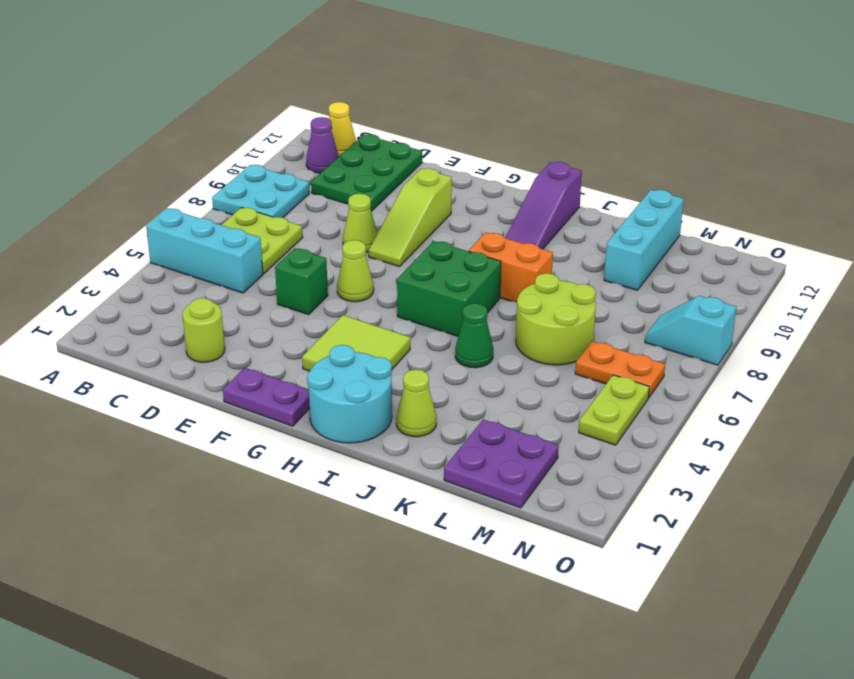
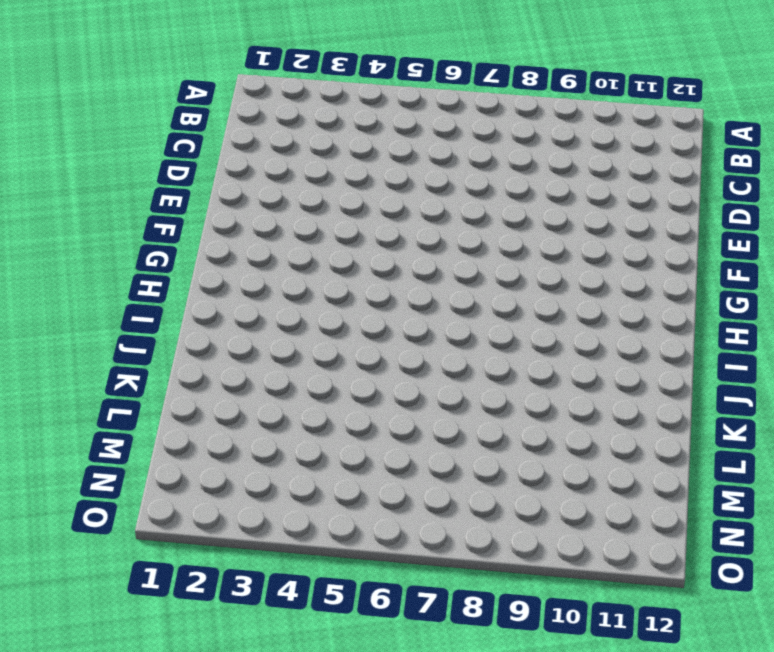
none -> cyan brick A5:C5 level 1
none -> cyan plate A8:B9 level 1
none -> lime plate B6:C7 level 1

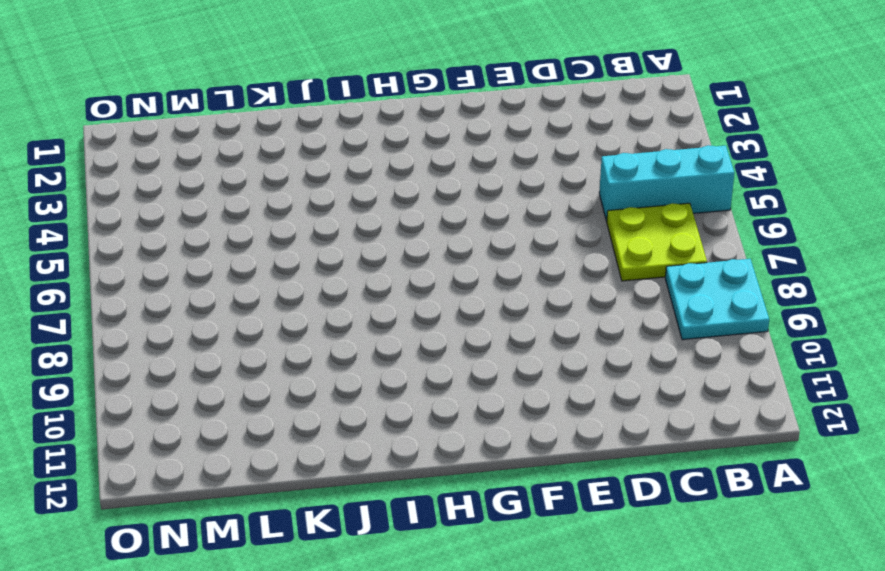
none -> purple cone B11 level 1
none -> yellow cone B12 level 1
none -> green plate C10:D12 level 1

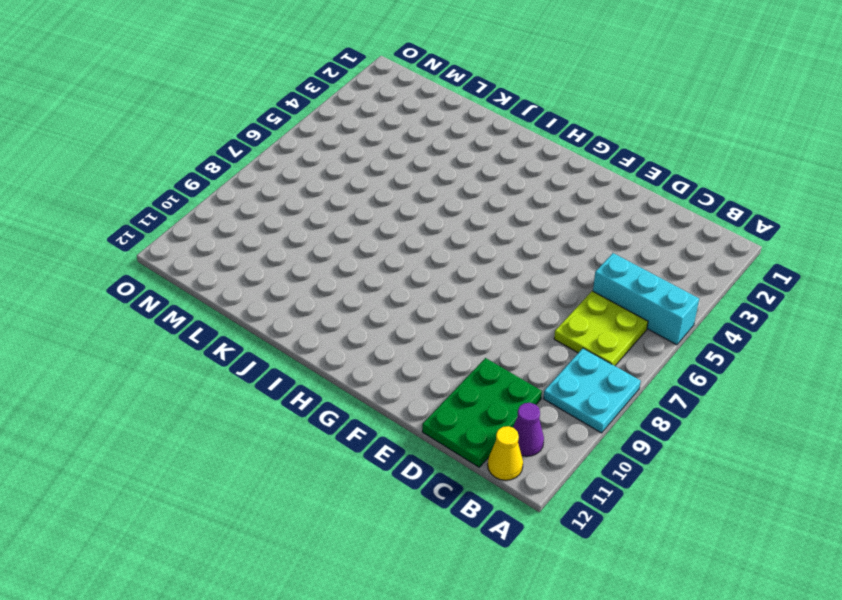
none -> lime round brick D2 level 1
none -> green brick E5 level 1
none -> lime cone E8 level 1

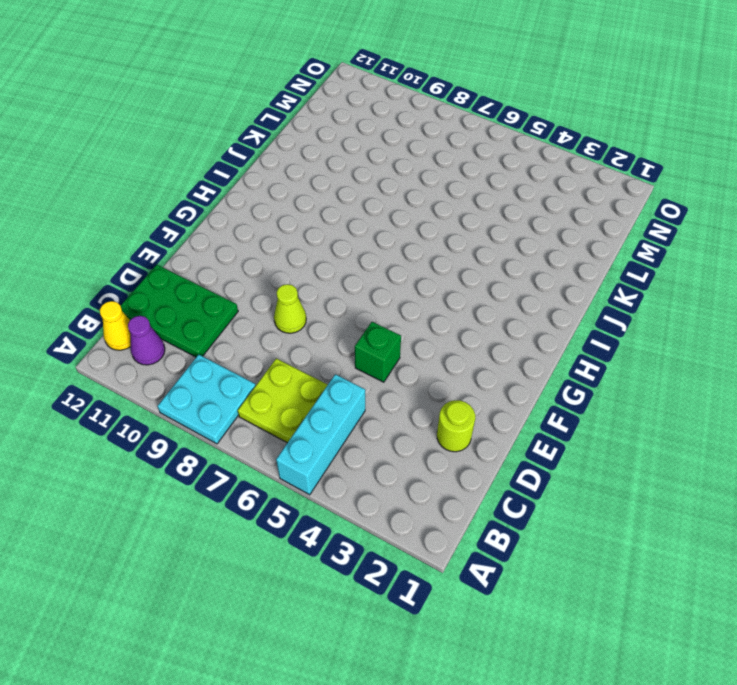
none -> purple plate F1:G1 level 1
none -> lime cone F6 level 1
none -> lime slope F8:F10 level 1 top 10

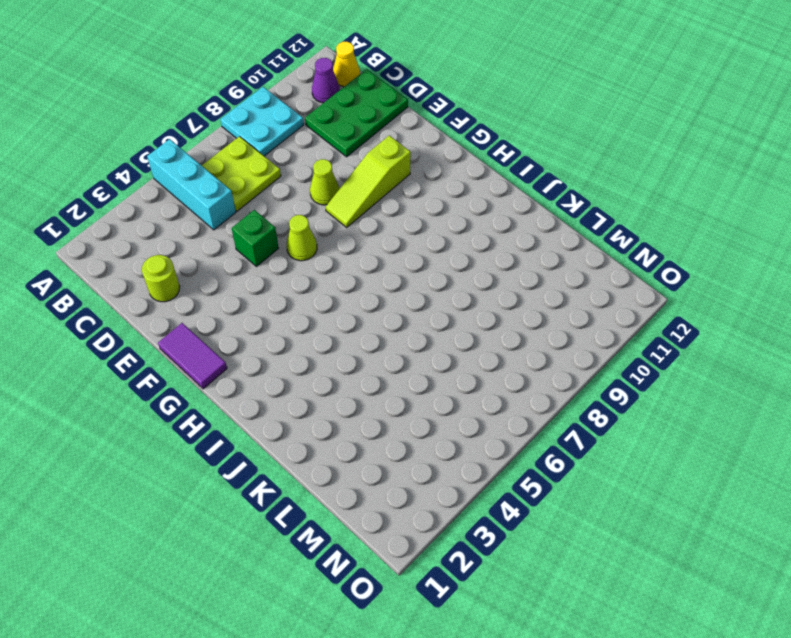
purple tile F1:G1 level 1 -> purple plate F1:G1 level 1
none -> lime tile G3:H4 level 1
none -> cyan round brick H1:I2 level 1
none -> green brick H6:I7 level 1

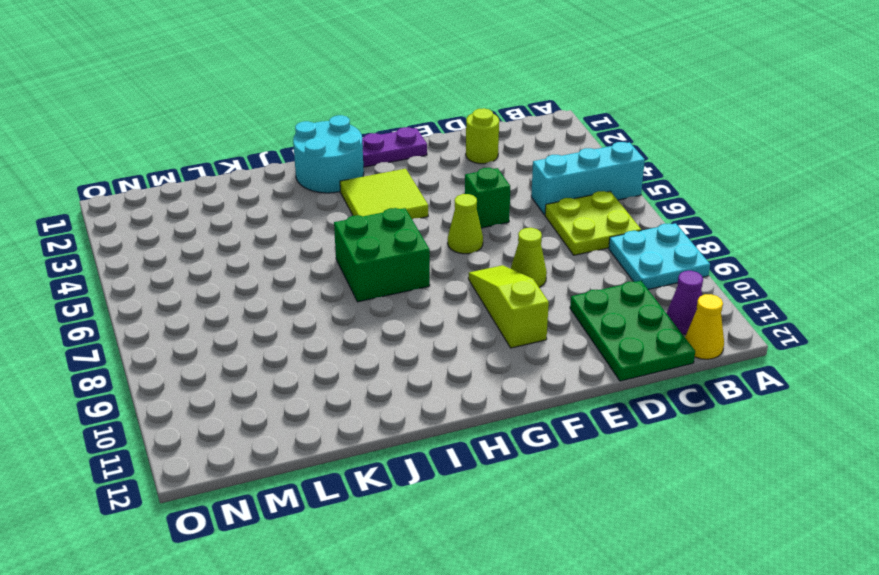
none -> orange brick I8:J8 level 1
none -> purple slope I10:I12 level 1 top 12
none -> lime cone J2 level 1

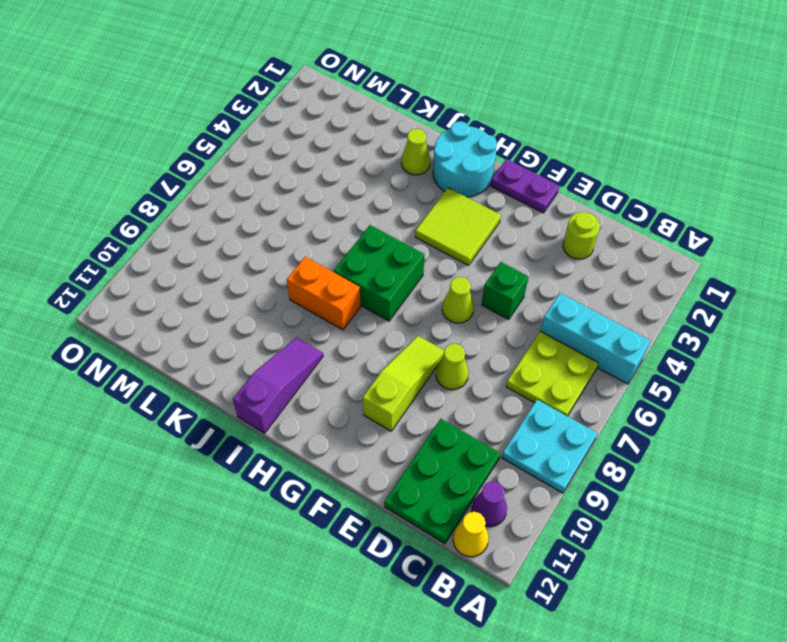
none -> green cone J5 level 1
none -> lime round brick K6:L7 level 1
none -> purple plate L1:M2 level 1

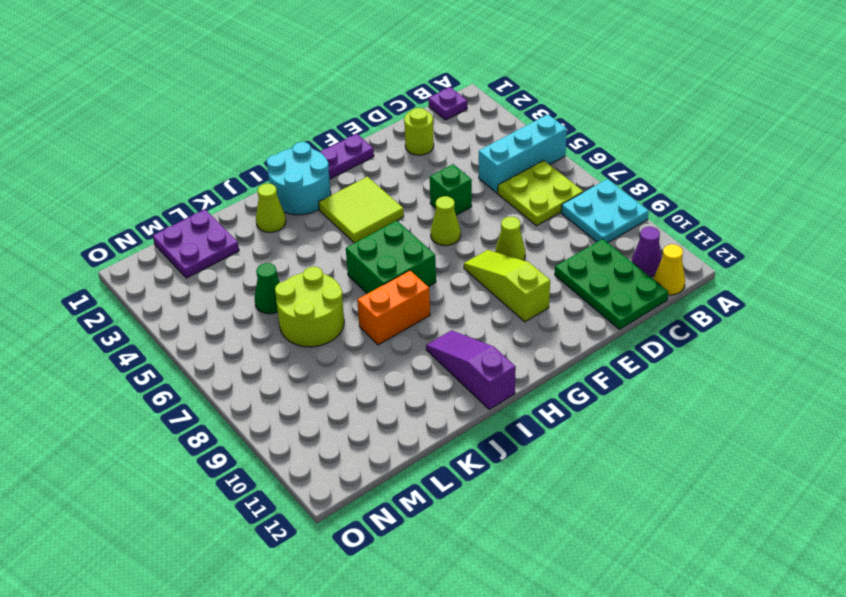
purple plate B1 level 1 -> none
green cone L5 level 1 -> green cone J5 level 1
none -> cyan brick L10:L12 level 1
none -> orange plate M6:N6 level 1
none -> lime plate N4:N5 level 1

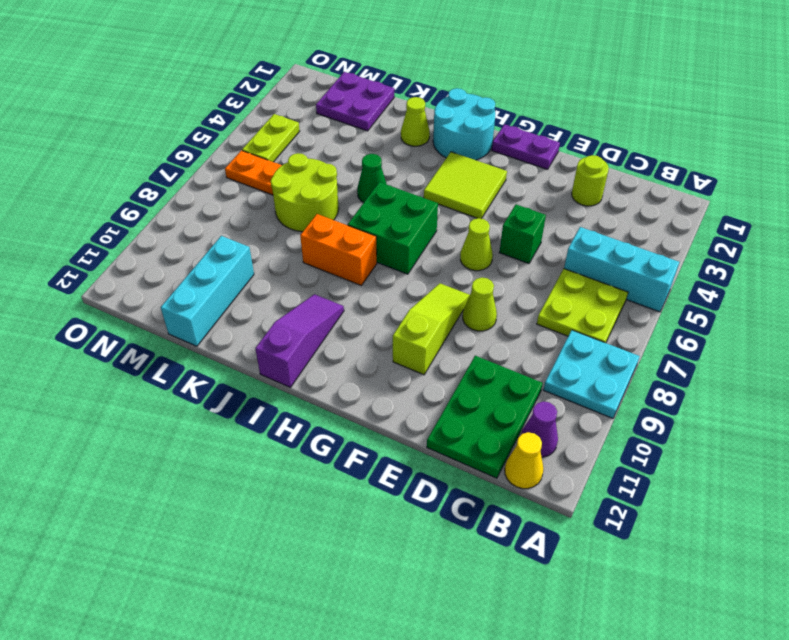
none -> cyan slope N8:O8 level 1 top O

